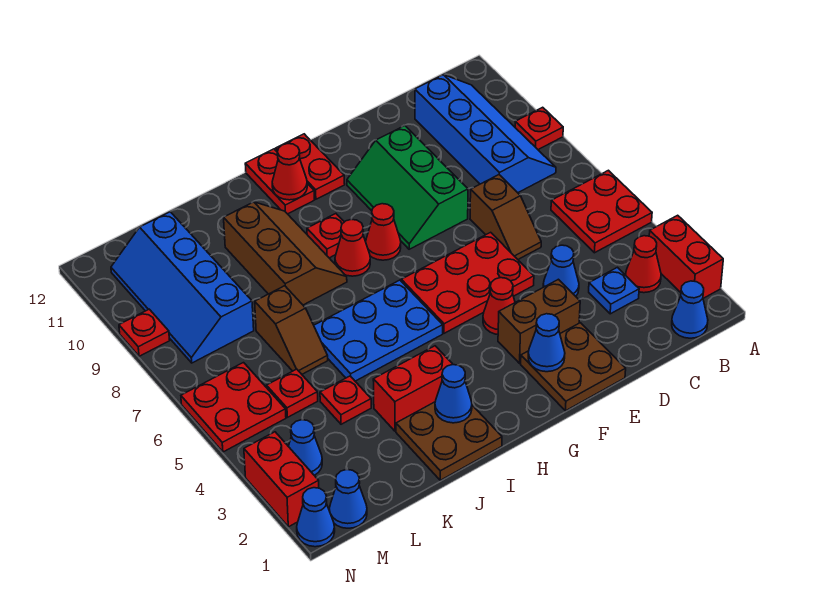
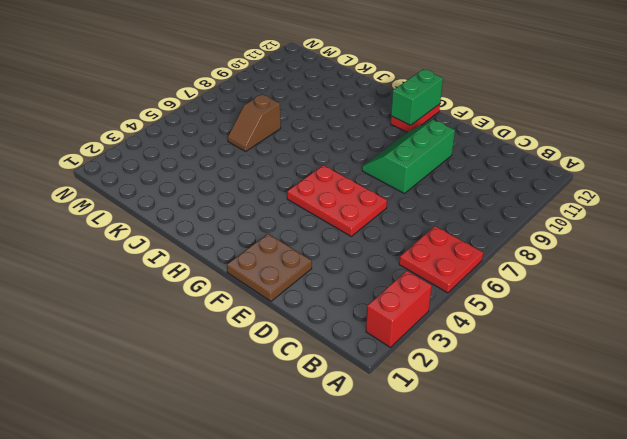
green brick G11:G12 level 2 -> none
none -> red plate A9 level 1
none -> blue cone B1 level 1
none -> red cone B3 level 1
none -> blue slope B8:C11 level 1 top C

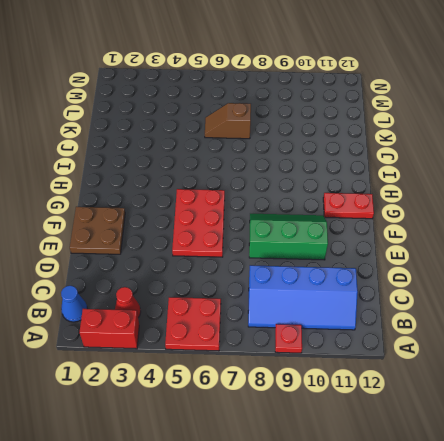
none -> blue plate C3 level 1
none -> blue cone D4 level 1
none -> brown slope D6:D7 level 1 top 7
none -> brown brick E3:F3 level 1

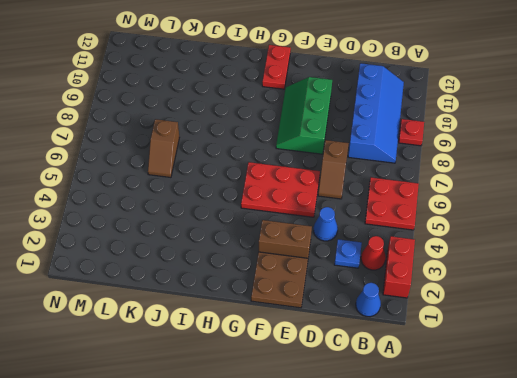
none -> red cone F4 level 1
none -> red cone G8 level 1
none -> blue plate H5:J6 level 1
none -> red cone H8 level 1

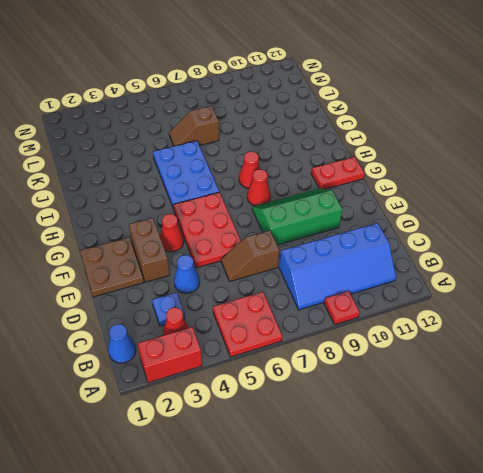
none -> red plate H9 level 1
none -> red plate H11:H12 level 1
none -> brown plate I1:J2 level 1
none -> red brick I3:J3 level 1

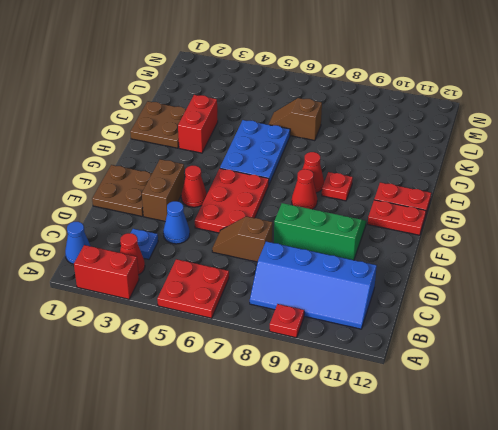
none -> brown slope I8:J10 level 1 top J
none -> red plate K4 level 1
none -> red plate L5 level 1
none -> blue slope L8:M11 level 1 top L

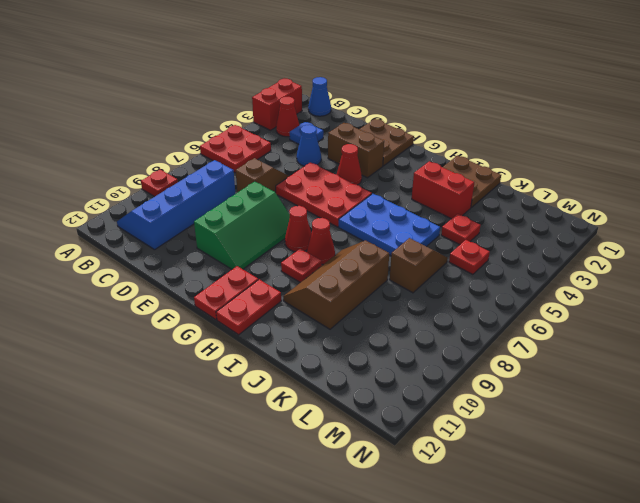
none -> blue slope L8:M11 level 1 top L
none -> blue cone M1 level 1
none -> blue cone M3 level 1
none -> red plate M5:N6 level 1

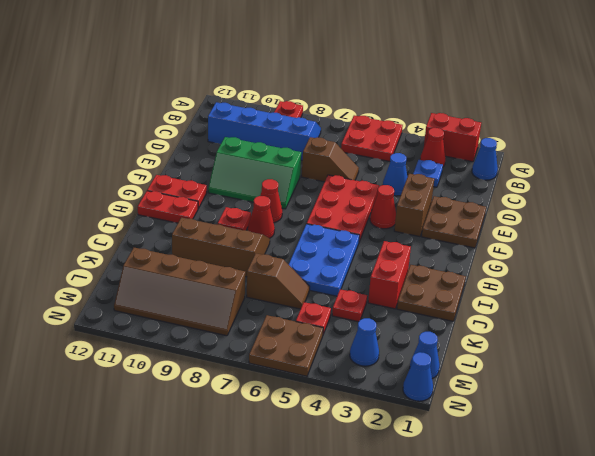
brown slope L8:M11 level 1 top L -> blue slope L8:M11 level 1 top L
brown plate M5:N6 level 1 -> red plate M5:N6 level 1
none -> red brick N2:N3 level 1
none -> red plate N9 level 1
none -> blue cone F2 level 2
none -> red cone H11 level 2

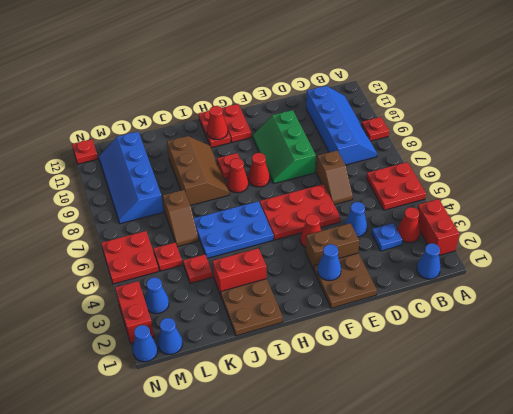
red plate N12 level 1 -> red plate N9 level 1
none -> blue cone I2 level 2

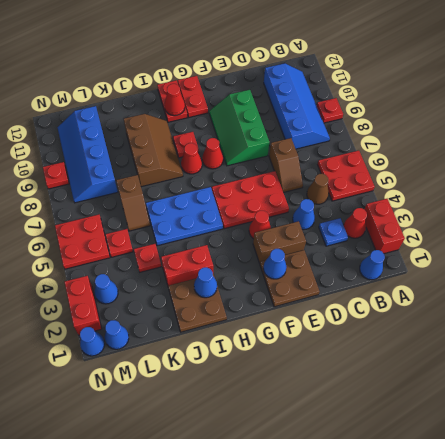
brown cone C5 level 1 -> none

